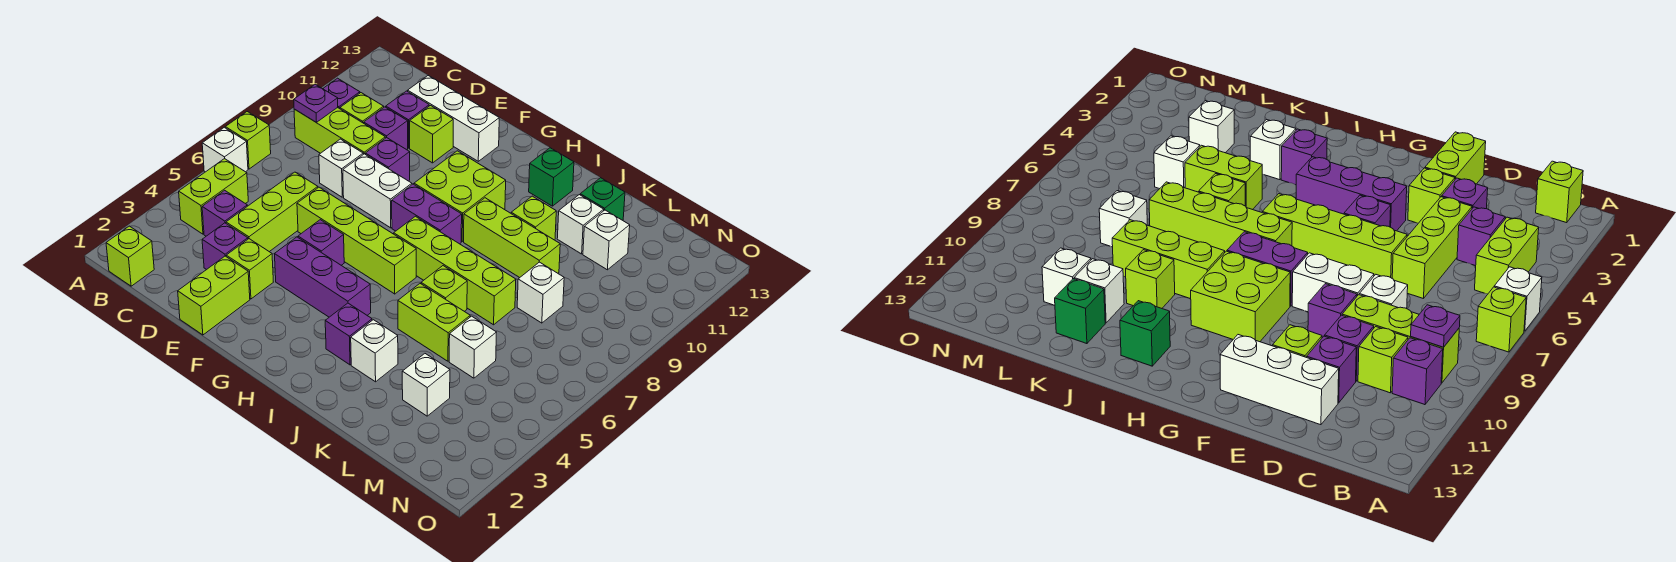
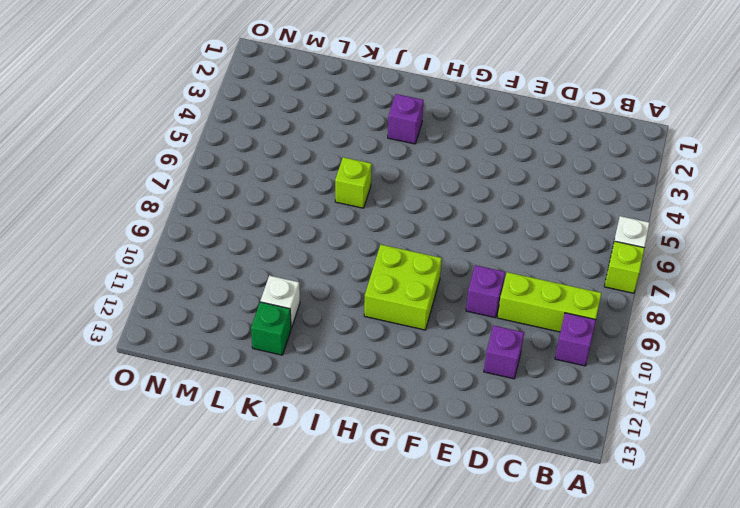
none -> lime brick B1 level 1
none -> lime brick B4:B5 level 1
none -> purple brick C4 level 1
none -> lime brick C10 level 1

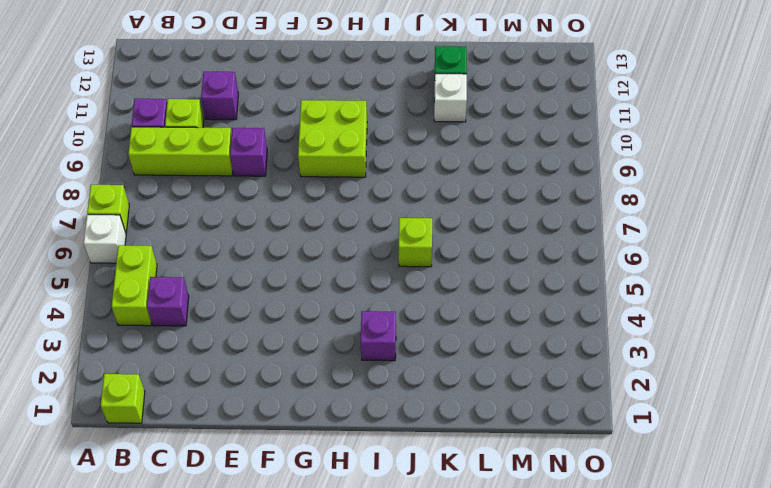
none -> purple brick D3 level 1
none -> lime brick D4:D6 level 1
none -> white brick D8 level 1
none -> purple brick D10 level 1

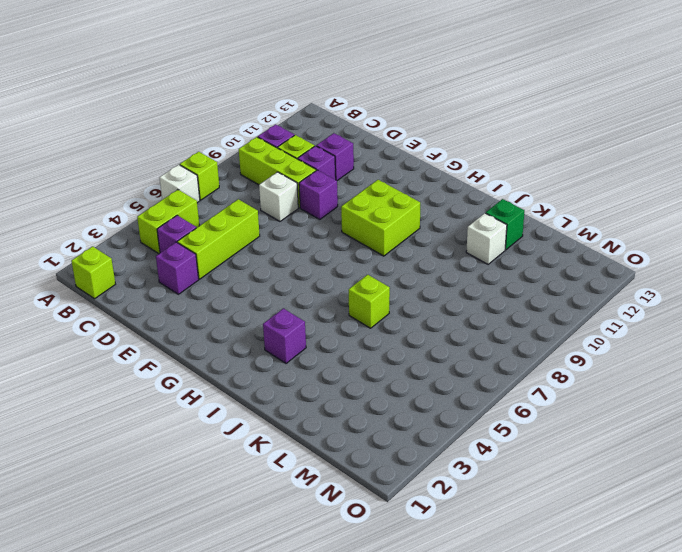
none -> white brick D12:F12 level 1
none -> lime brick E1:E2 level 1
none -> lime brick E3 level 1
none -> lime brick E6:H6 level 1

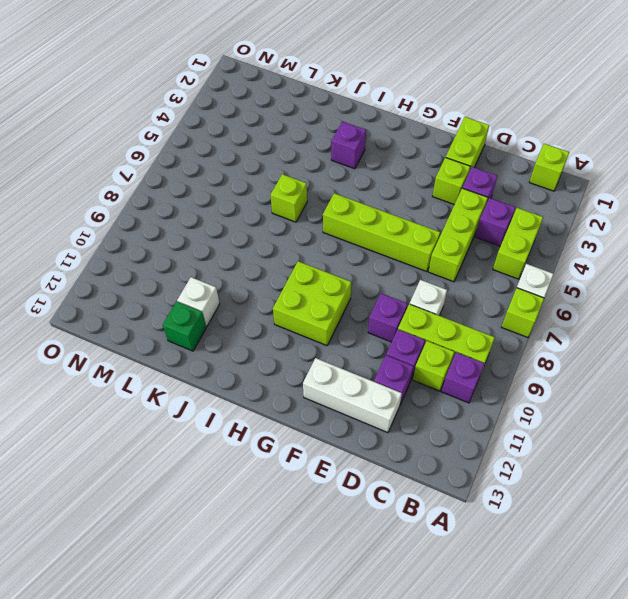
none -> white brick E8:F8 level 1
none -> lime brick E11 level 1
none -> purple brick F4:H4 level 1
none -> purple brick F5 level 1

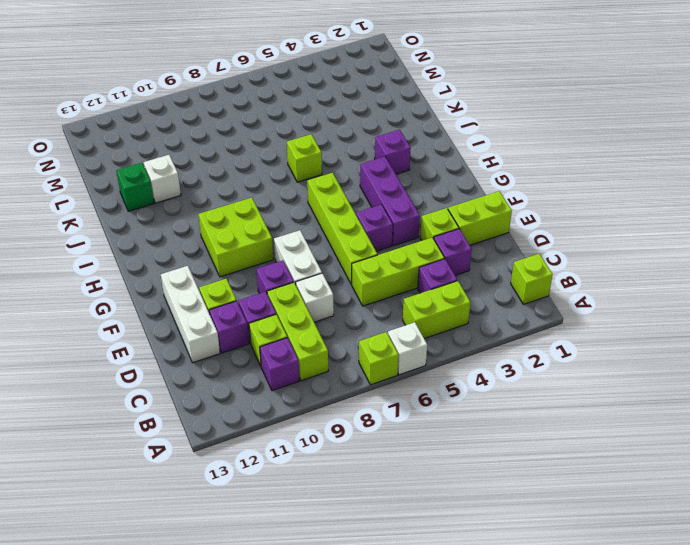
none -> purple brick G8:H8 level 1
none -> lime brick H7:K7 level 1
none -> lime brick I9:K9 level 1
none -> green brick I12 level 1

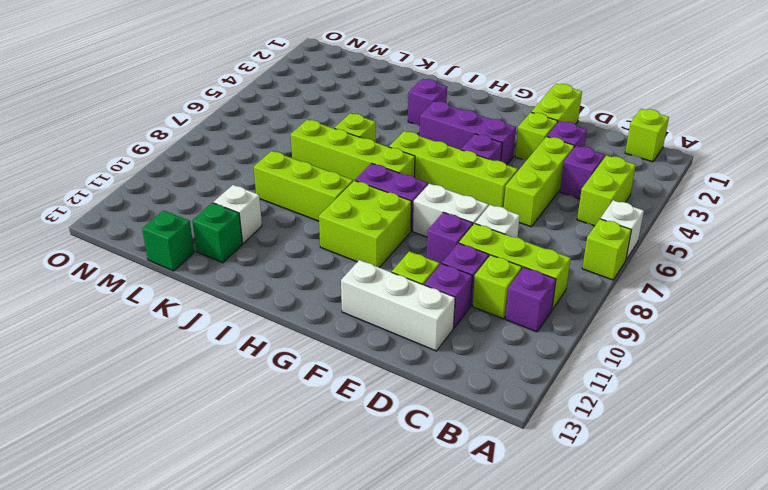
green brick L13 level 1 -> green brick I12 level 1
none -> white brick J3 level 1
none -> lime brick J5:K5 level 1
none -> lime brick J10 level 1
none -> white brick L3 level 1

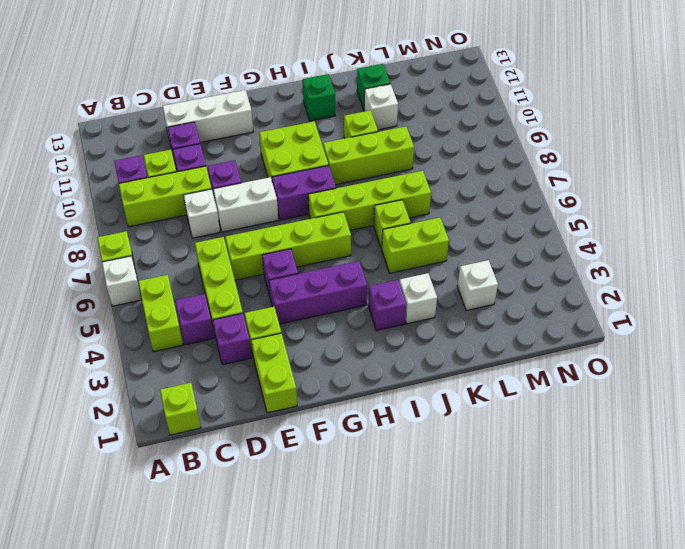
none -> lime brick E11 level 1
none -> white brick L5 level 1
none -> white brick L8 level 1
none -> white brick L11 level 1

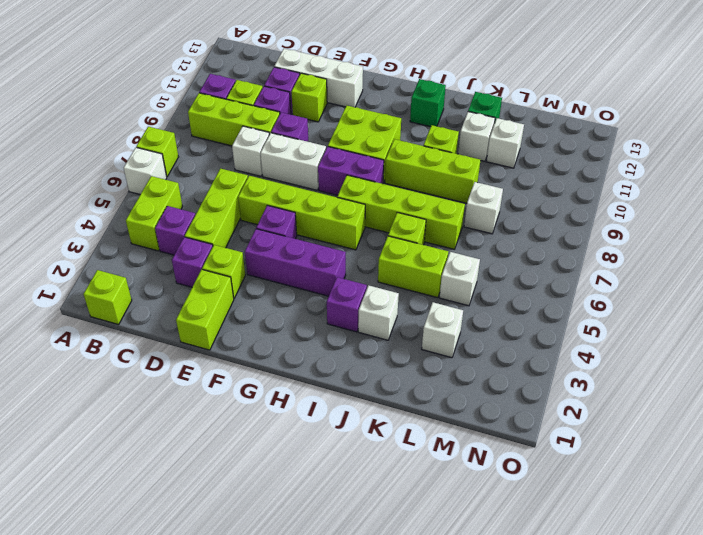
none -> purple plate B9 level 2

